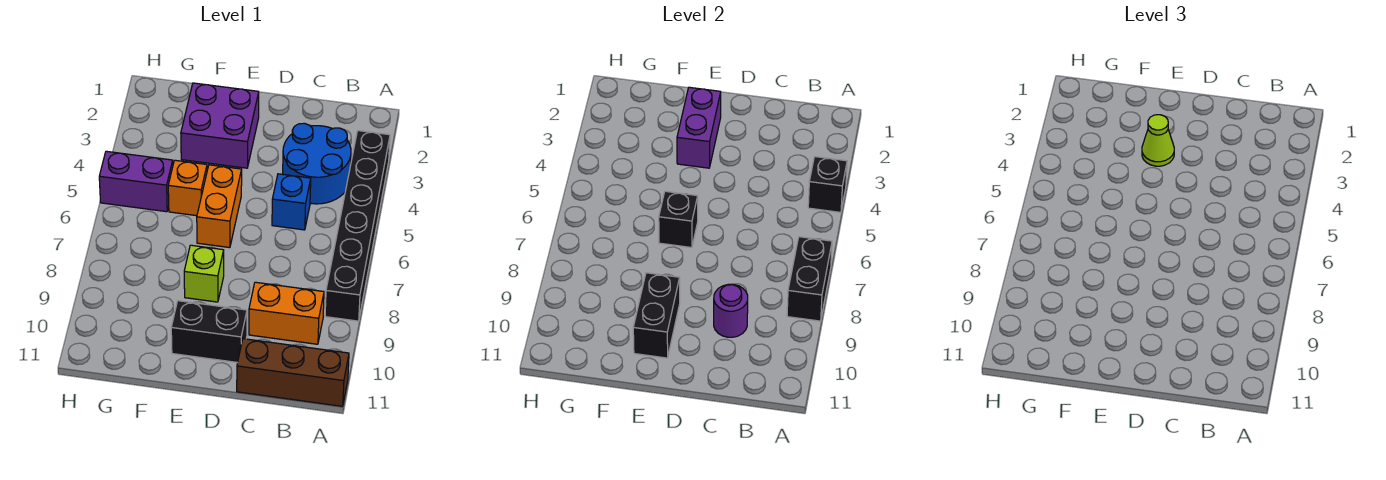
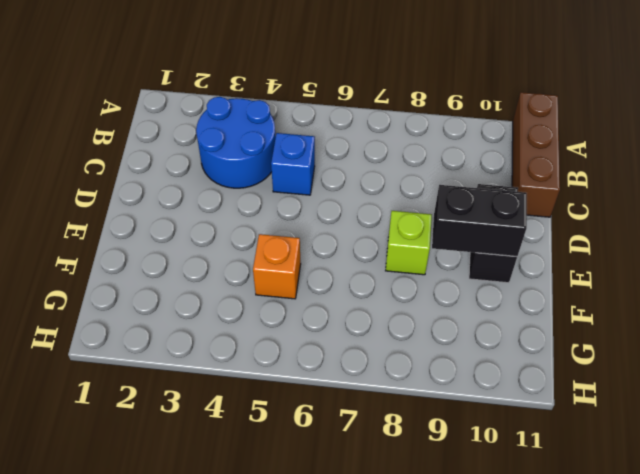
none -> black brick A3:A8 level 1
none -> orange brick B9:C9 level 1
none -> purple brick E2:F3 level 1

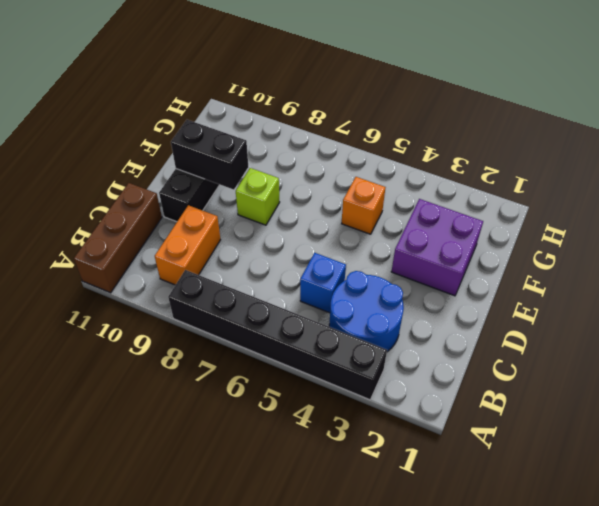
none -> orange brick E5:E6 level 1
none -> purple brick G5:H5 level 1
none -> black brick A4 level 2

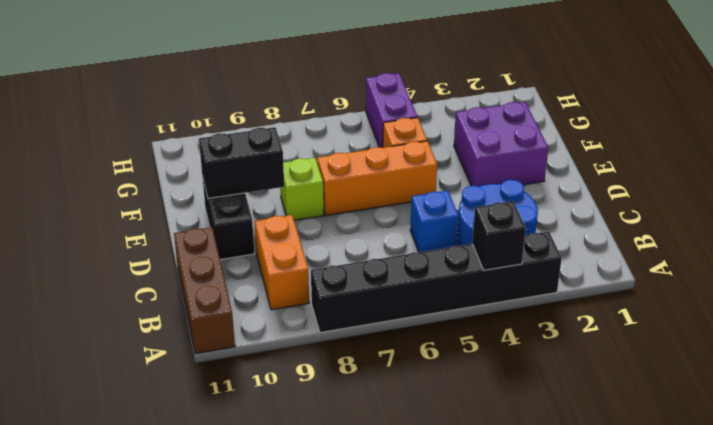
orange brick E5:E7 level 1 -> orange brick E5:E6 level 1
none -> black brick A7:A8 level 2
none -> purple round brick C9 level 2
none -> purple brick E2:E3 level 2

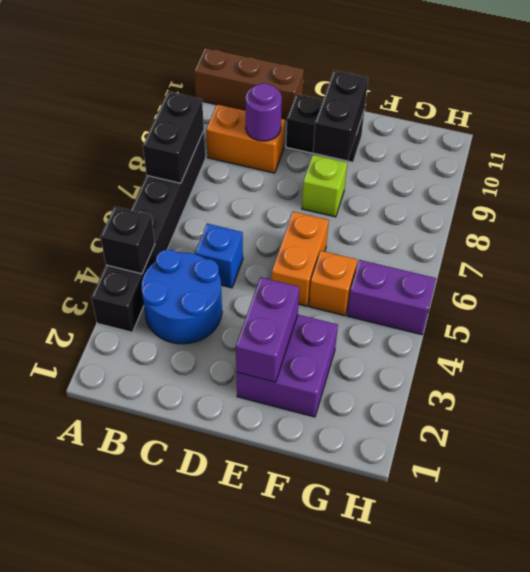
none -> black brick E6 level 2
none -> lime cone E3 level 3

